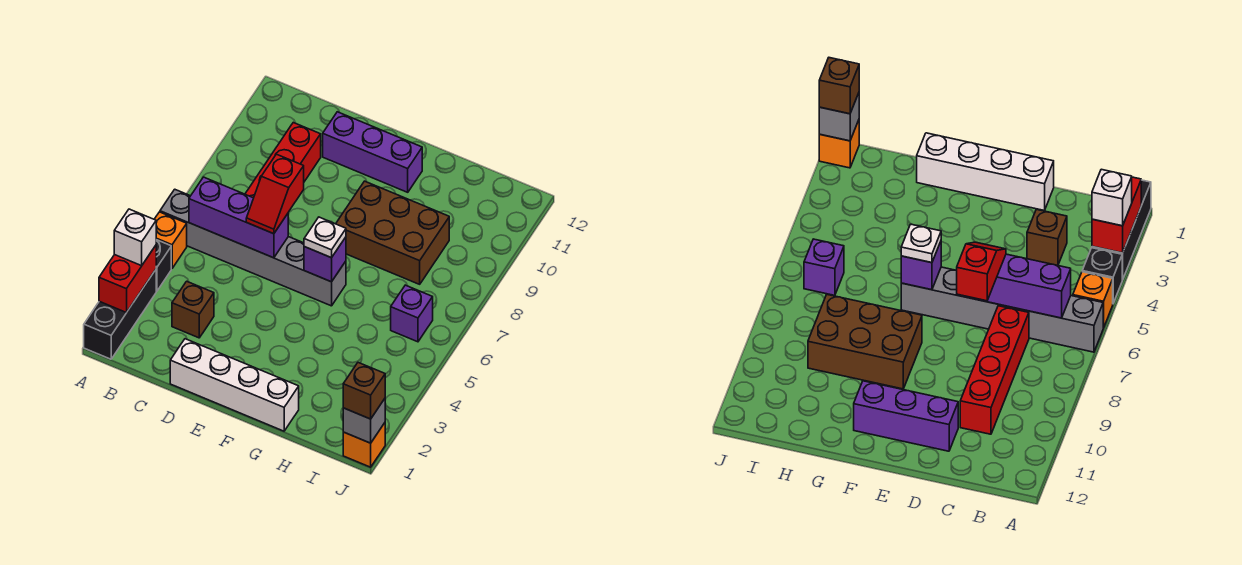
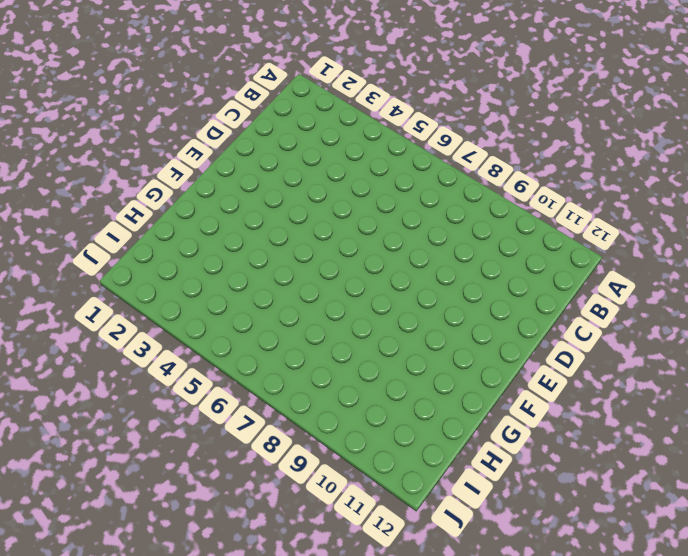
none -> black brick A1:A3 level 1
none -> black brick A4 level 1
none -> orange brick A5 level 1

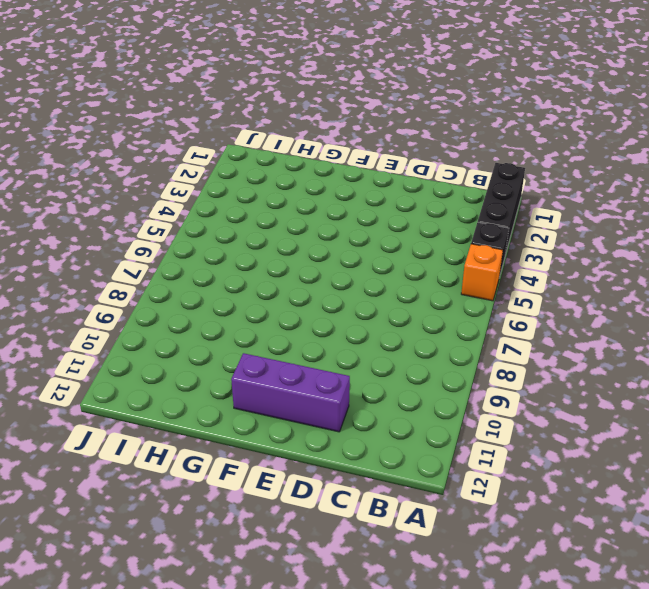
none -> grey brick A6:F6 level 1
none -> brown brick C3 level 1
none -> red brick C7:C10 level 1

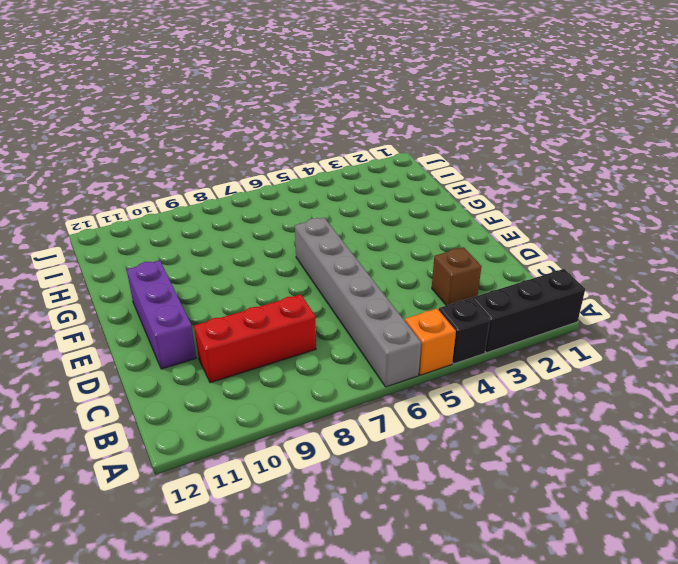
red brick C8:C10 level 1 -> red brick C7:C10 level 1
none -> white brick D1:G1 level 1
none -> brown brick F8:H9 level 1
none -> purple brick I6 level 1

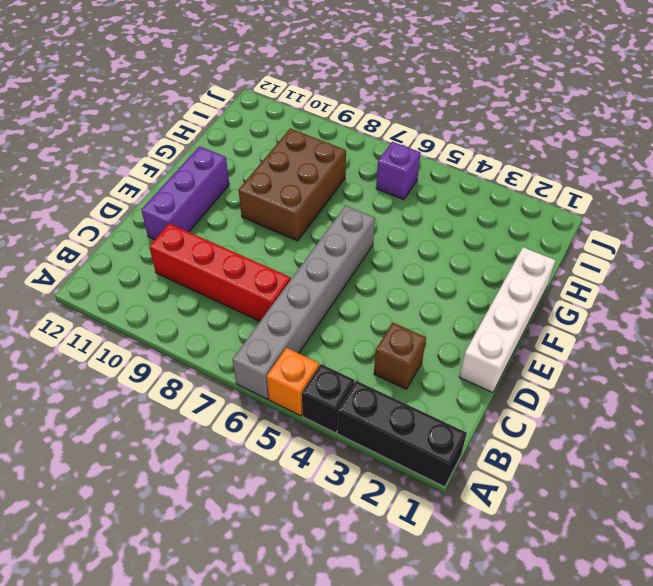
none -> orange brick J1 level 1
none -> red brick A2:A3 level 2
none -> purple brick B6:D6 level 2

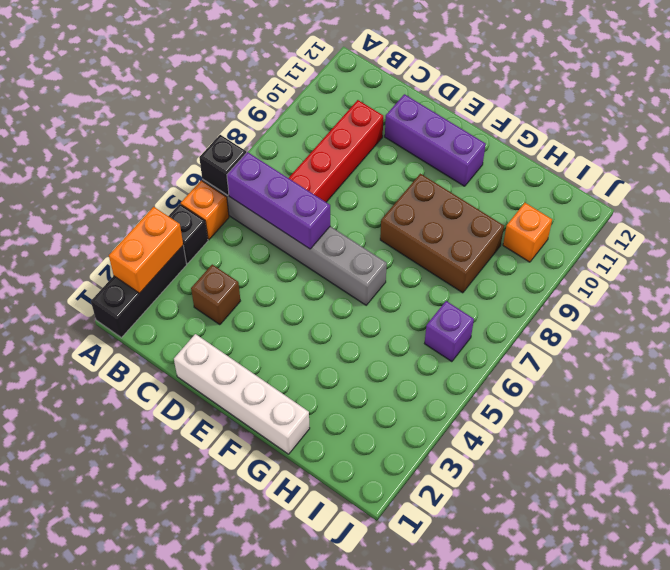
orange brick A2:A3 level 2 -> red brick A2:A3 level 2
black brick A6 level 2 -> none
orange brick I10 level 1 -> orange brick J1 level 1
none -> purple brick F6 level 2
none -> grey brick J1 level 2
none -> white brick A3 level 3

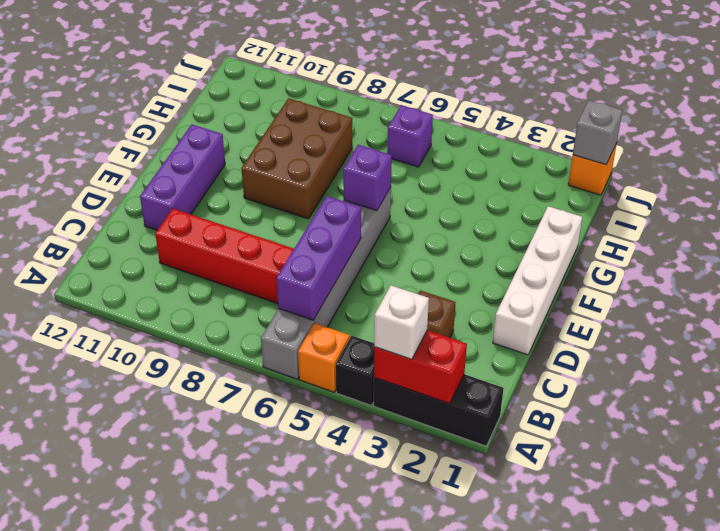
none -> red slope D6:D7 level 3 top 7
none -> white plate F6 level 3
none -> brown brick J1 level 3

